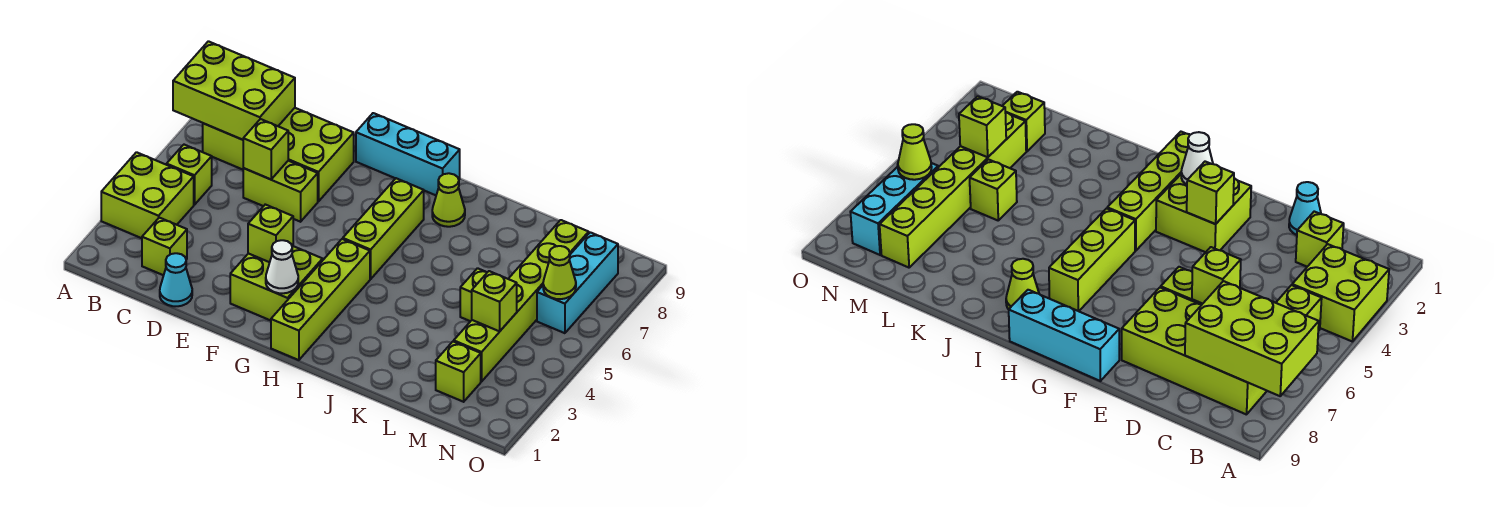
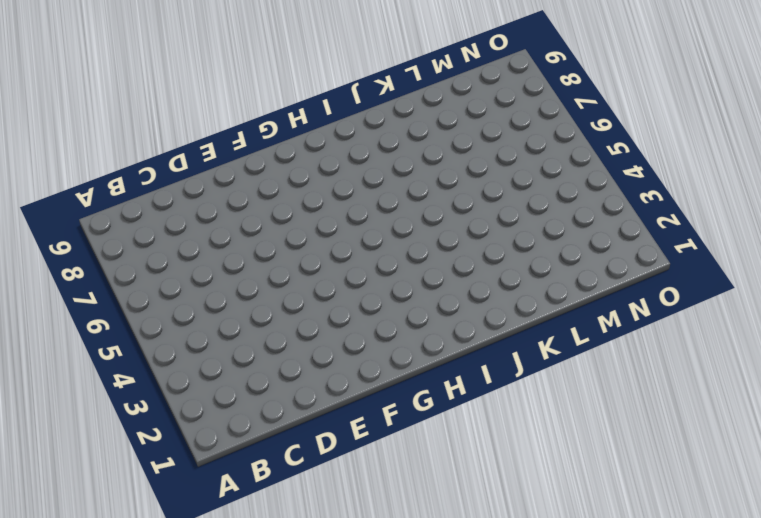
none -> lime brick A3:B4 level 1
none -> lime brick B5 level 1
none -> lime brick B7:E8 level 1

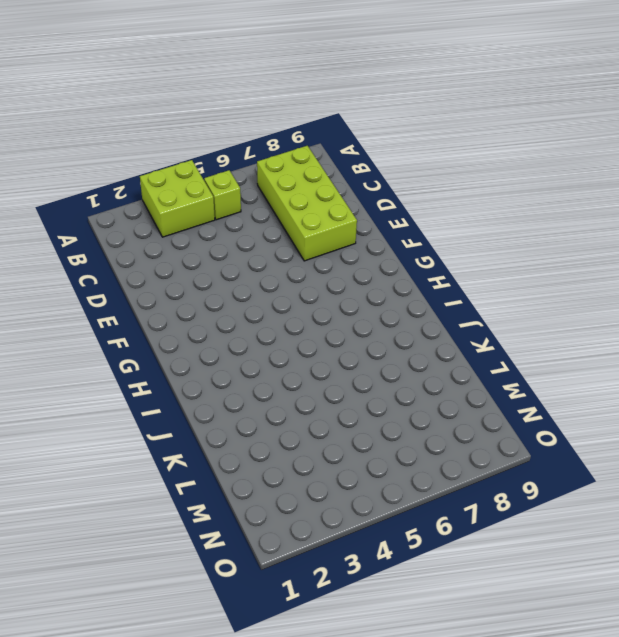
none -> lime brick C2 level 1
none -> cyan cone D1 level 1
none -> lime brick D6:E6 level 1

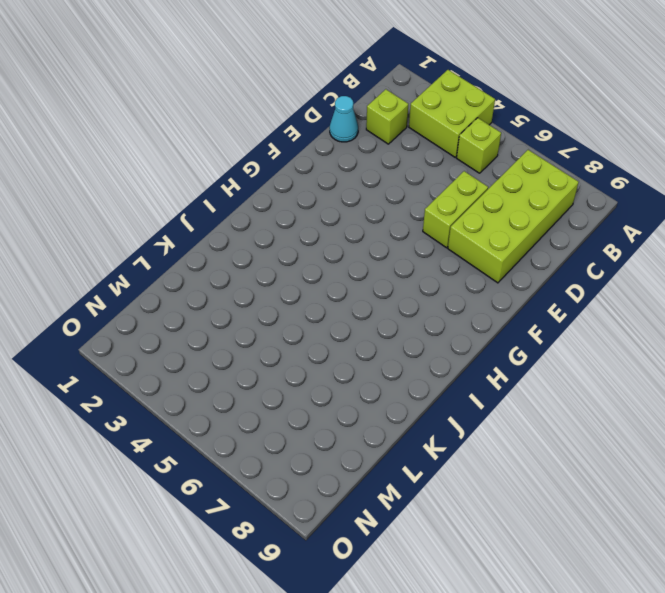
none -> lime brick F2:G3 level 1
none -> cyan brick F9:H9 level 1
none -> lime brick H1:H4 level 1

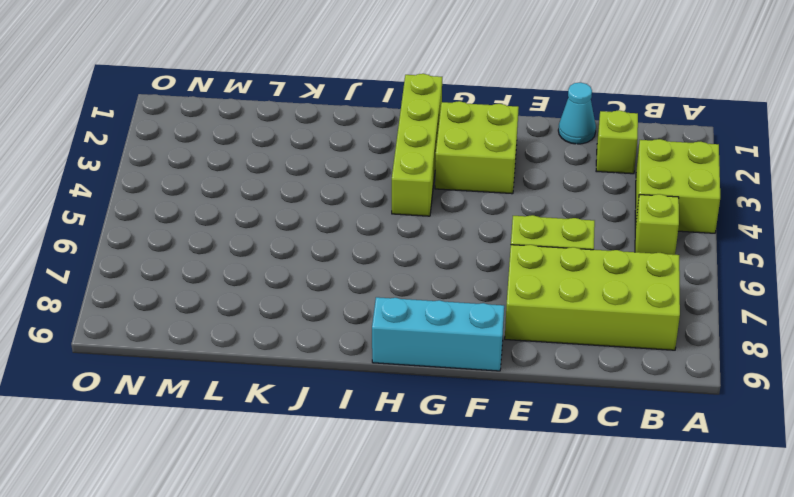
none -> lime brick H5:H7 level 1
none -> lime cone I8 level 1
none -> lime brick L5 level 1

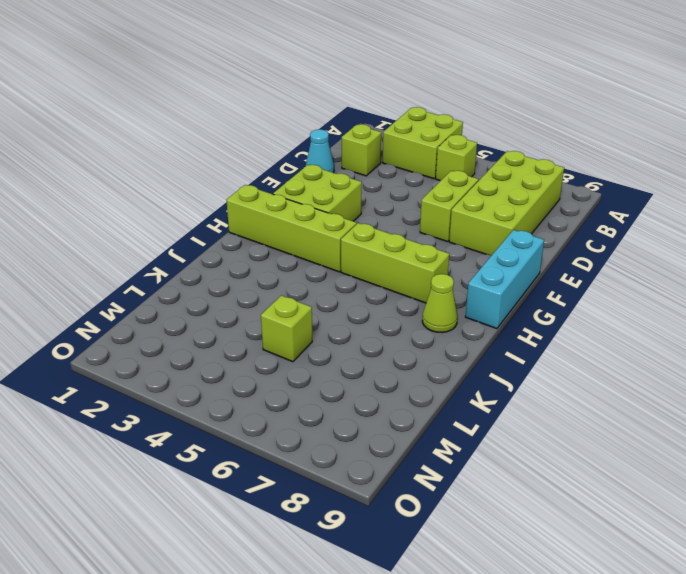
none -> lime brick M2 level 1
none -> lime brick M3:M8 level 1
none -> cyan brick N6:N8 level 1

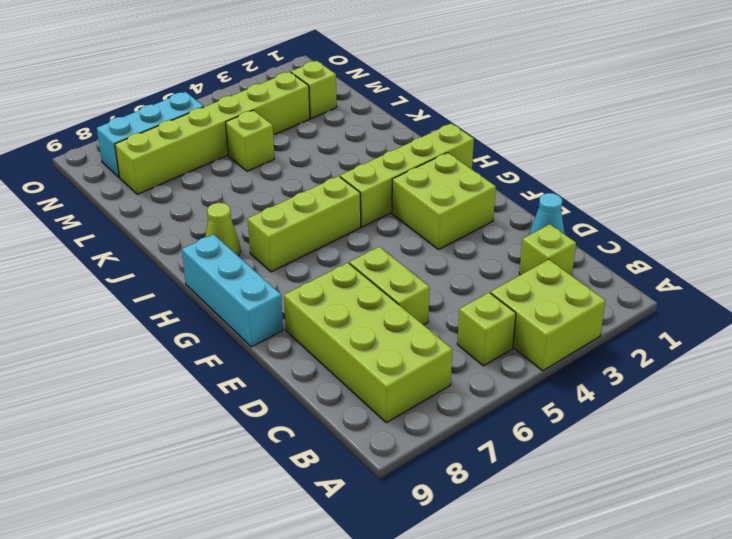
none -> lime brick A7:C8 level 2
none -> lime brick D6 level 2
none -> lime brick F3 level 2

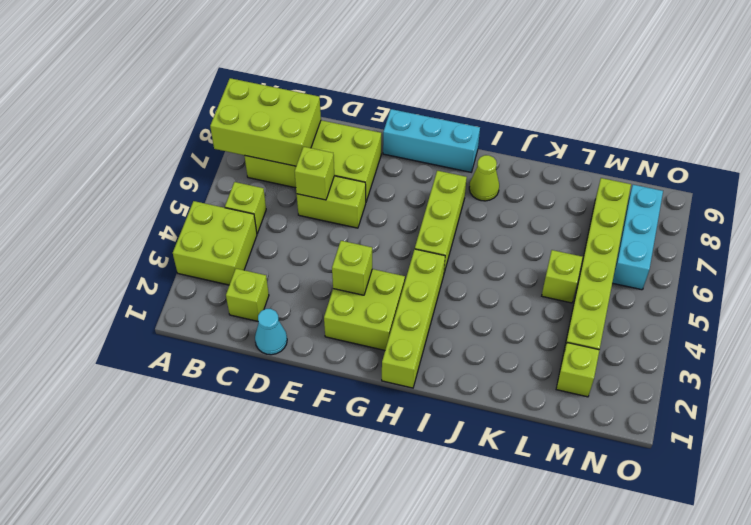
none -> white cone G2 level 2
none -> lime brick M4 level 2
none -> lime cone N6 level 2

